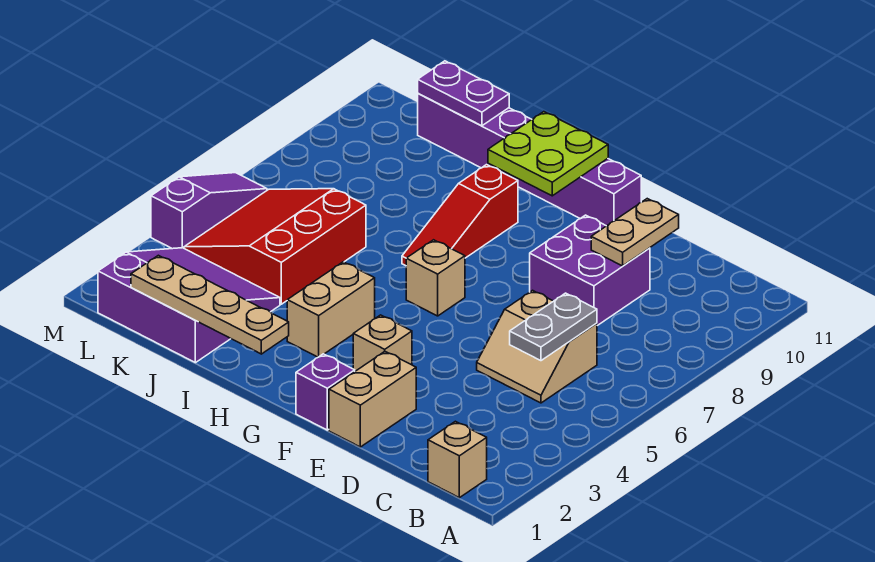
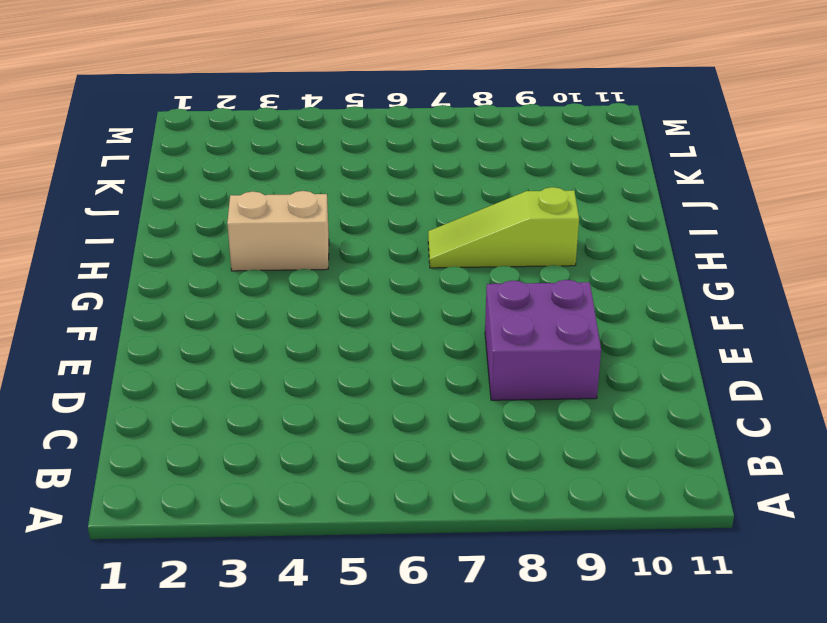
lime slope H7:H9 level 1 top 9 -> red slope H7:H9 level 1 top 9
none -> tan brick B1 level 1
none -> tan slope C5:D6 level 1 top 6
none -> tan brick E1:E2 level 1

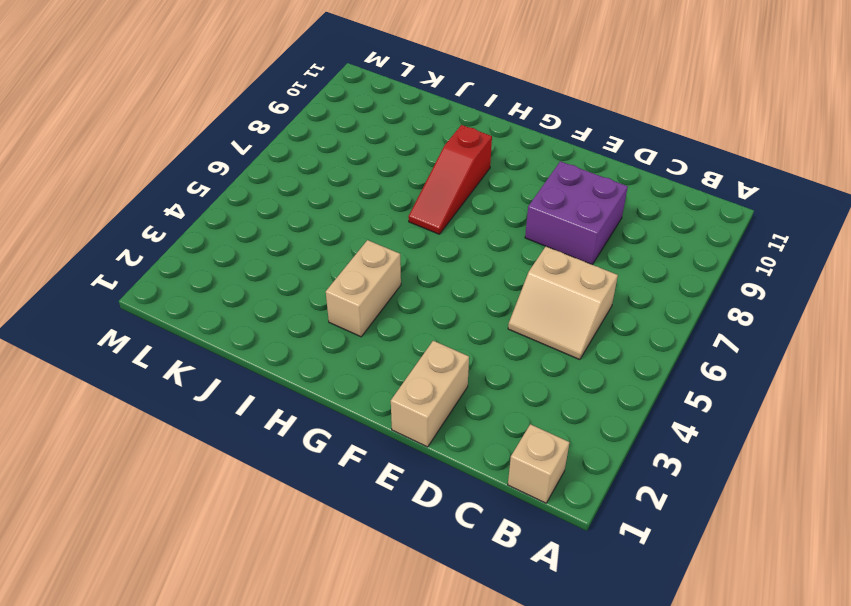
none -> purple brick F1 level 1
none -> tan brick F3 level 1
none -> purple brick F11:K11 level 1

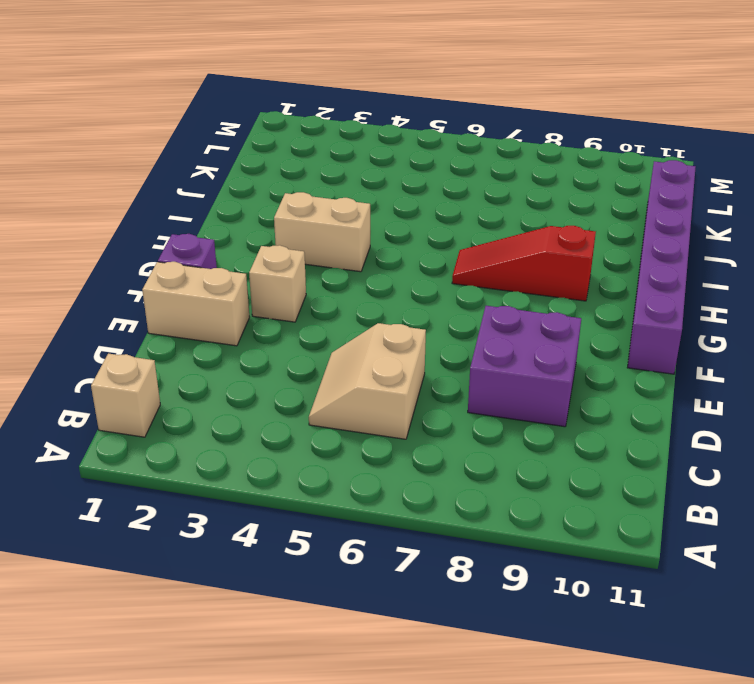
none -> tan brick G6 level 1
none -> purple slope J1:L3 level 1 top 1
none -> red slope J4:L6 level 1 top J

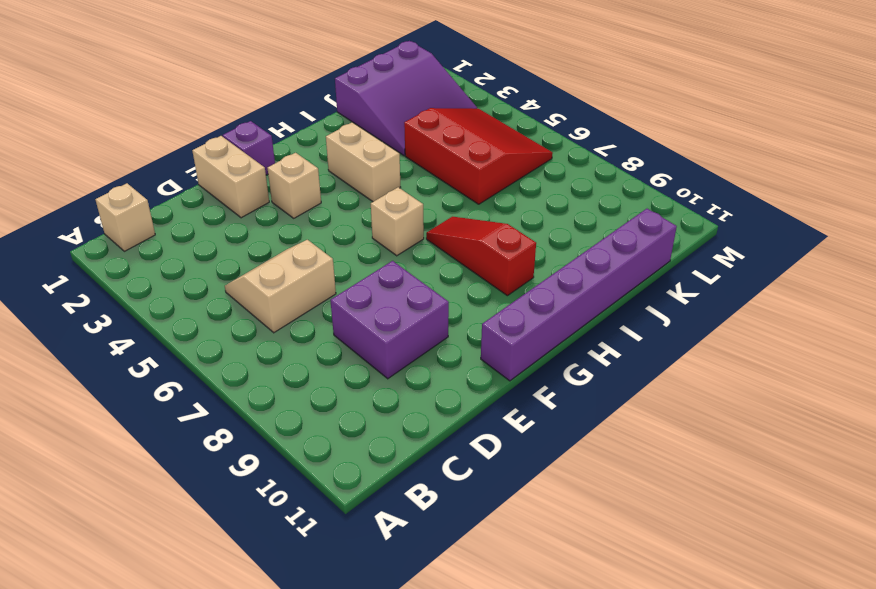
none -> purple slope M4:M6 level 1 top 4
none -> grey plate C5:C6 level 2
none -> tan plate D9:D10 level 2

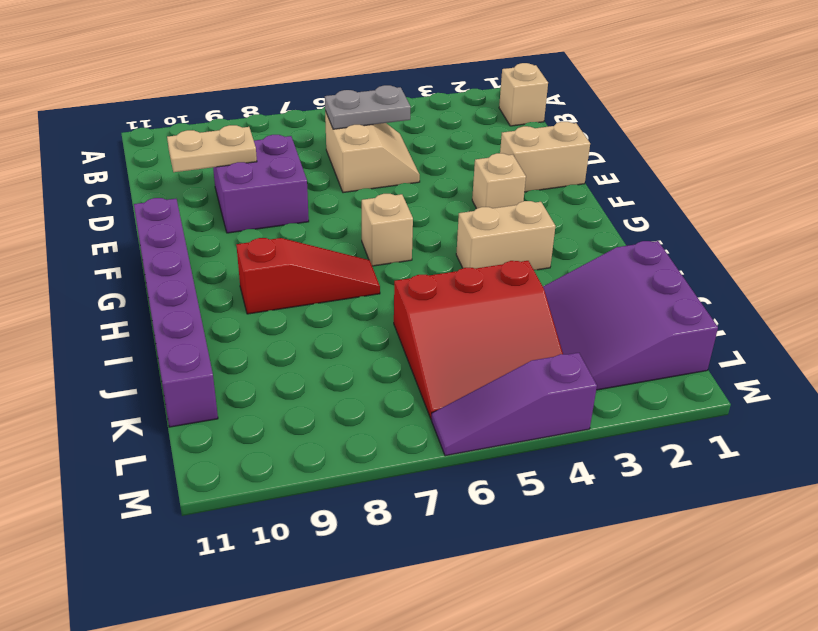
none -> purple brick F1 level 1
none -> lime plate G10:H11 level 2
none -> tan plate H1:K1 level 2

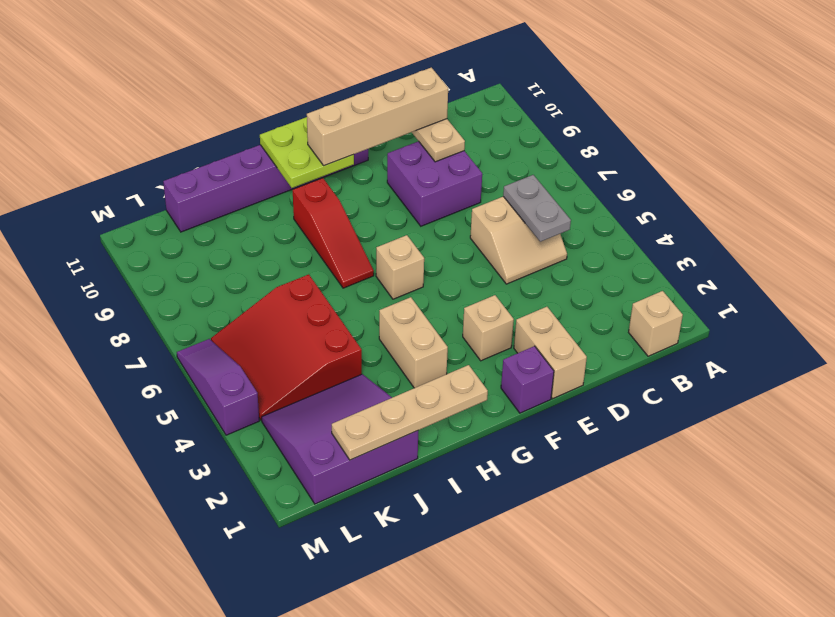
tan brick D10:G10 level 3 -> none
none -> purple plate J11:K11 level 2

